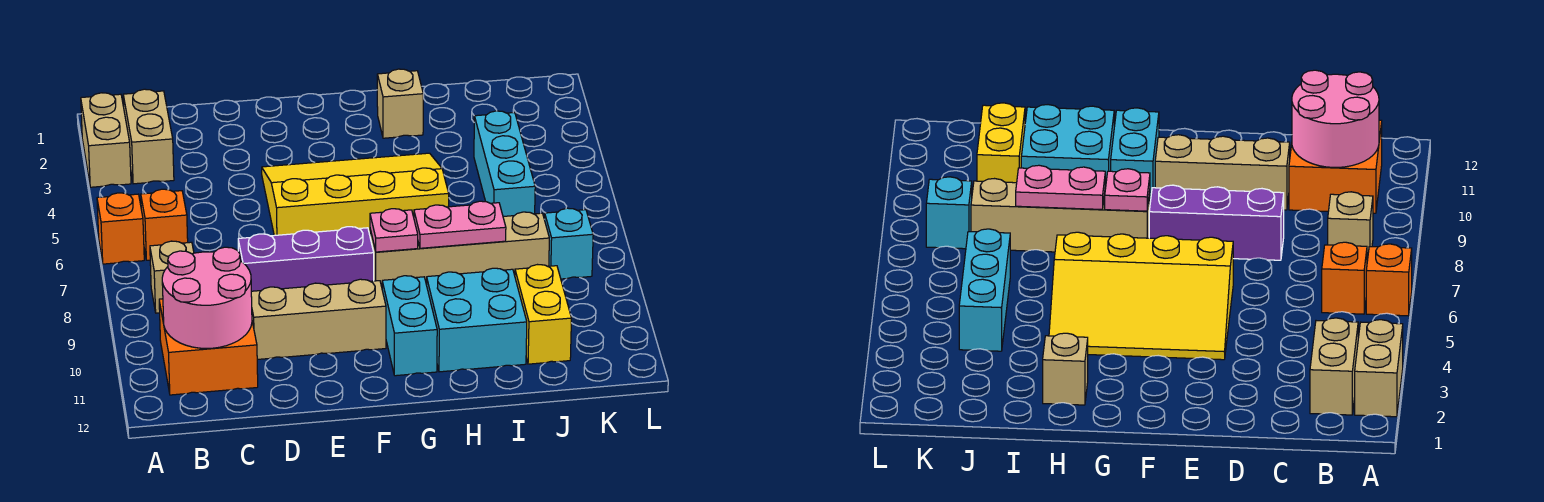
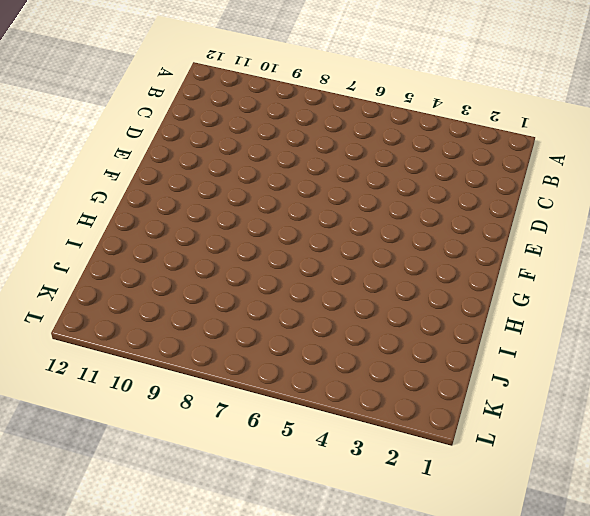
none -> tan brick A2:A3 level 1
none -> orange brick A6 level 1
none -> tan brick B2:B3 level 1

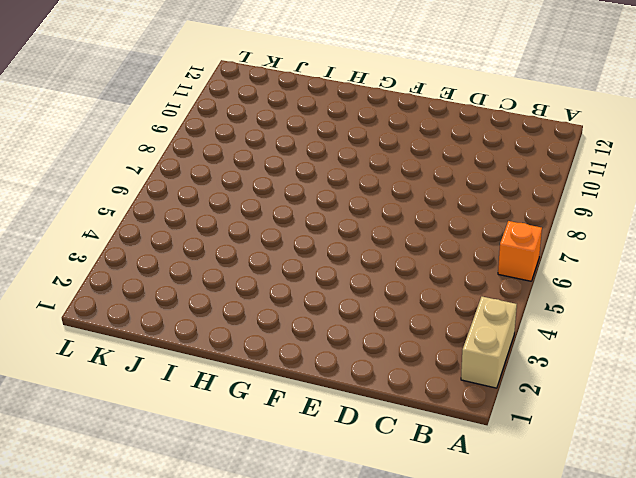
none -> tan brick B2:B3 level 1
none -> orange brick B6 level 1
none -> tan brick B8 level 1

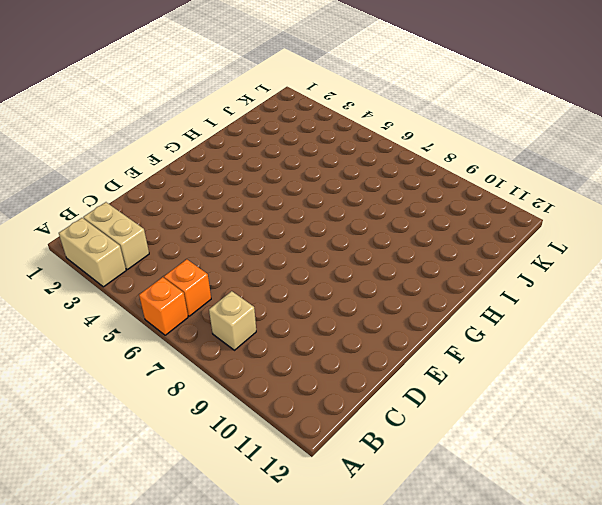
none -> orange brick B10:C11 level 1
none -> purple brick D8:F8 level 1
none -> tan brick D10:F10 level 1

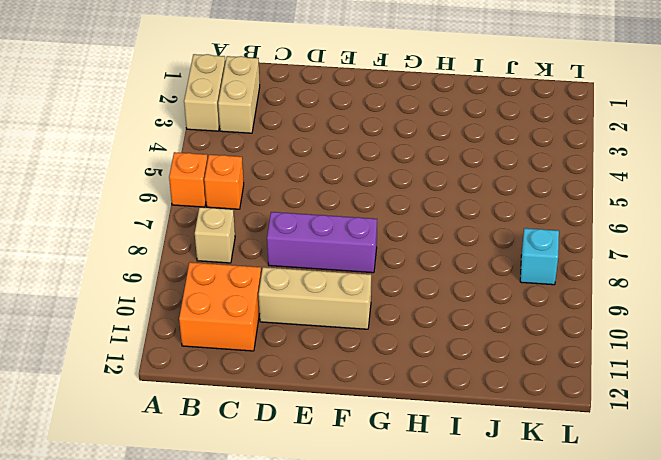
none -> yellow slope E4:H6 level 1 top 6
none -> tan brick G8:J8 level 1
none -> cyan brick G10:G11 level 1

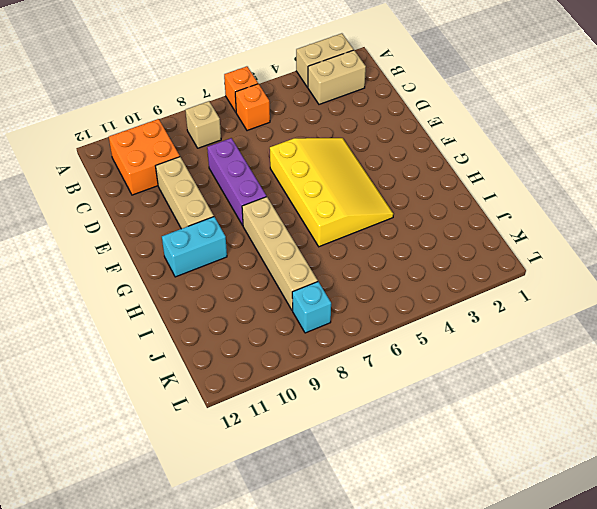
none -> tan brick H2 level 1
none -> cyan brick H10:I11 level 1
none -> cyan brick J4:J6 level 1

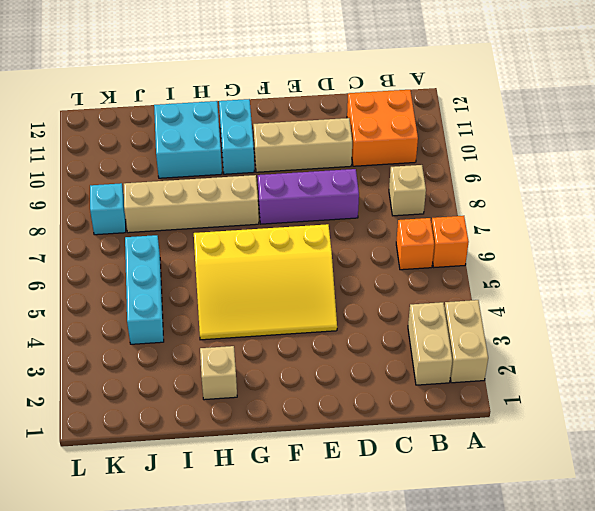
none -> yellow brick J10:J11 level 1
none -> pink round brick B10:C11 level 2
none -> pink plate G8 level 2

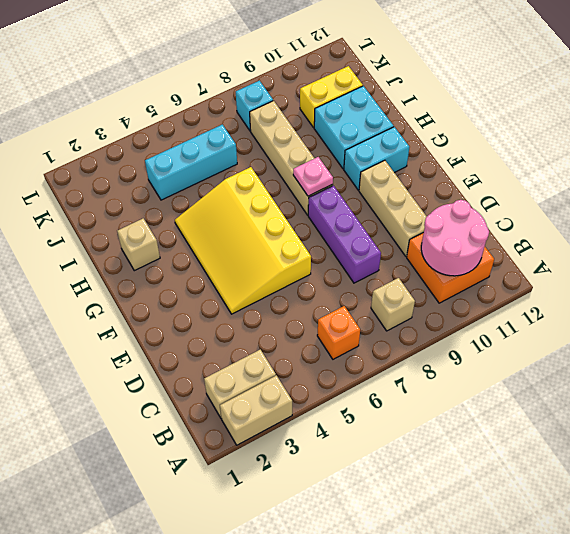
none -> orange brick A6 level 1
none -> pink plate H8:I8 level 2

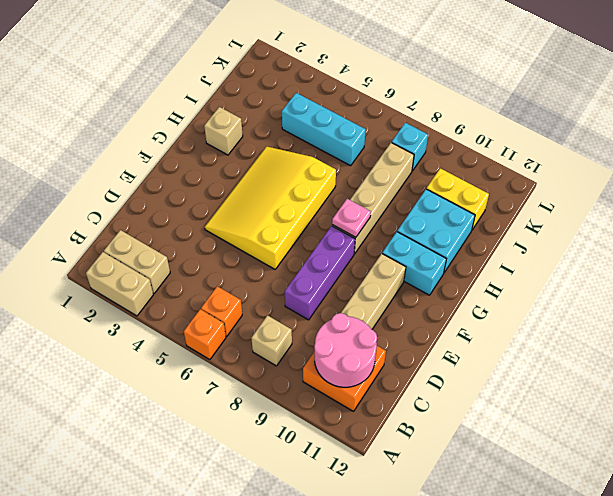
none -> pink plate H8:I8 level 2

